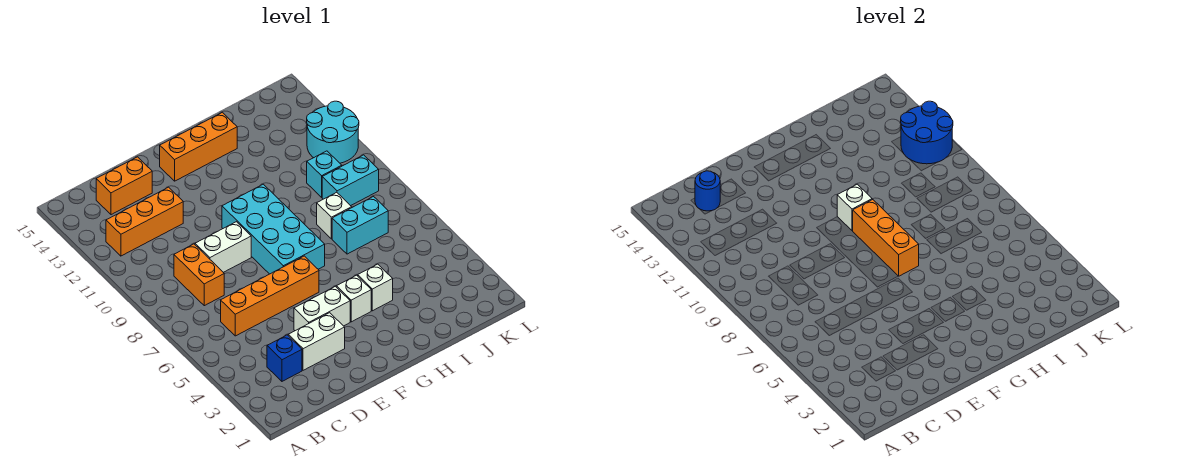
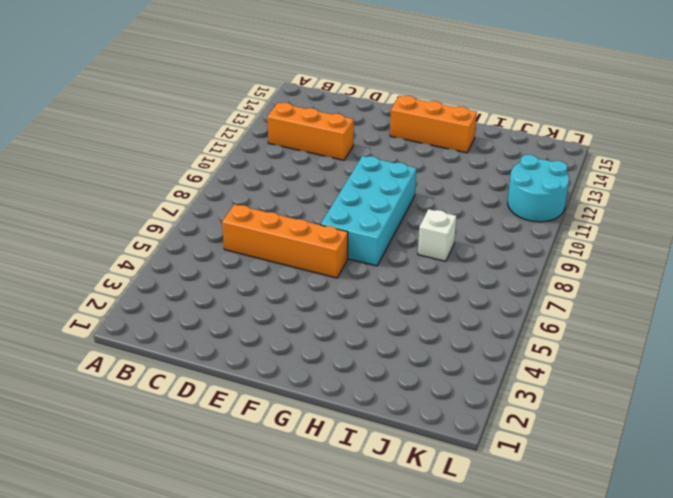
none -> blue brick C3 level 1
none -> orange brick C8:C9 level 1
none -> orange brick C14:D14 level 1

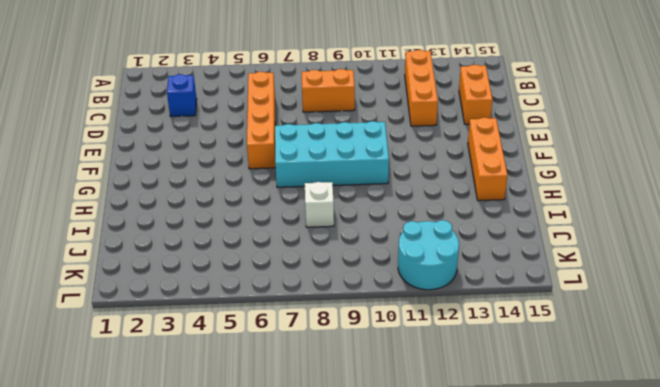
none -> white brick D3:E3 level 1
none -> white brick D9:E9 level 1
none -> white brick E4:F4 level 1

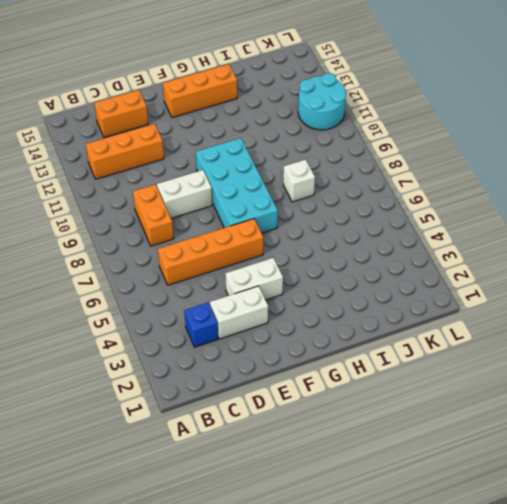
none -> white brick G4 level 1
none -> white brick H4 level 1
none -> cyan brick I7:J7 level 1

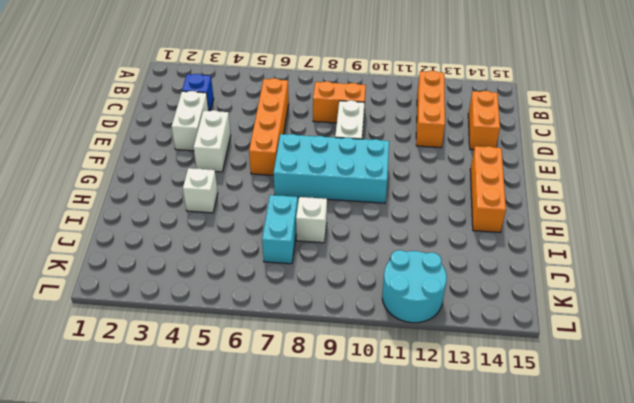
none -> white brick G4 level 1
none -> cyan brick J9:K9 level 1
none -> cyan brick J10 level 1

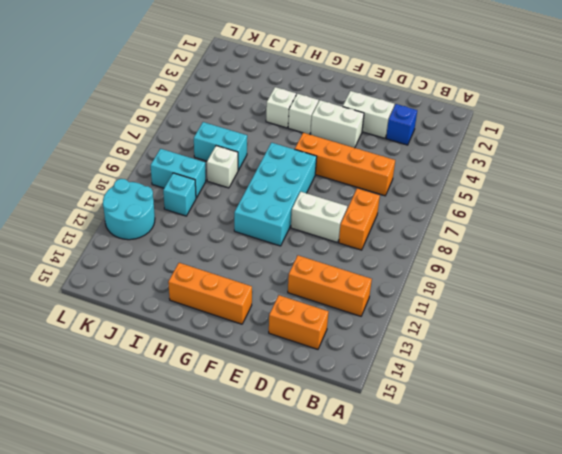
none -> blue round brick C14 level 2
none -> orange brick G7:G9 level 2
none -> white brick G10 level 2

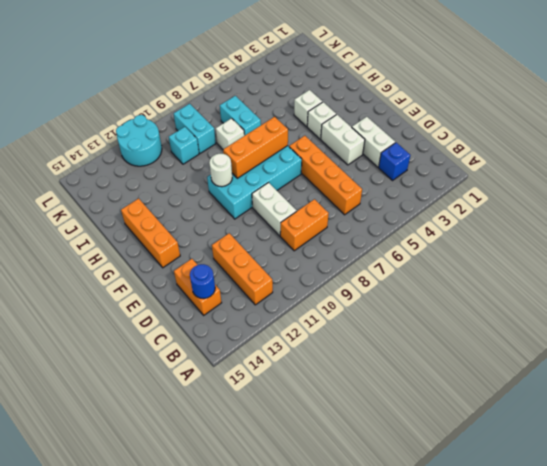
white round brick G10 level 2 -> white brick G10 level 2
none -> blue round brick K11:L12 level 2

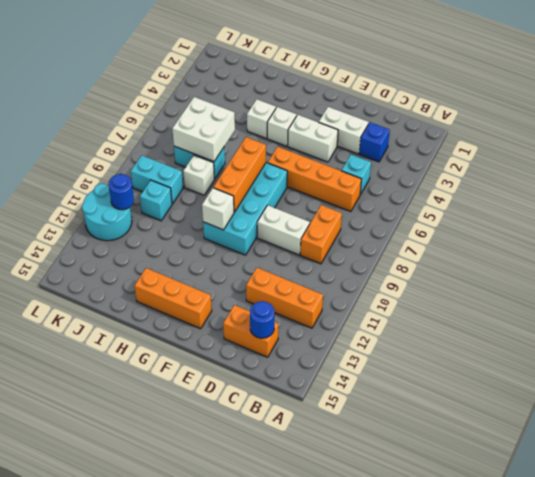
cyan brick C5 level 1 -> none
white brick I6:J7 level 2 -> none
blue round brick K11 level 2 -> blue round brick K11:L12 level 2

